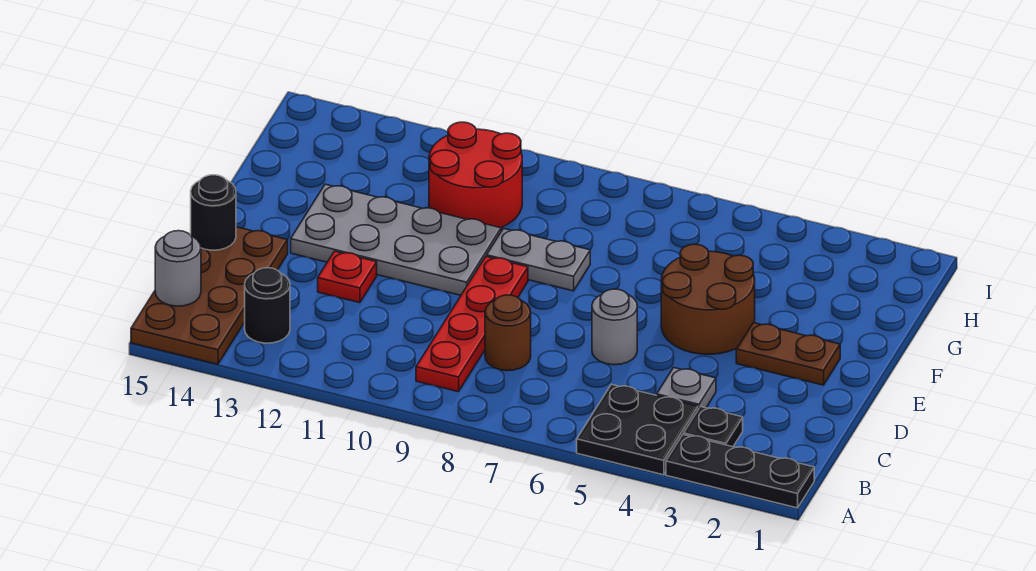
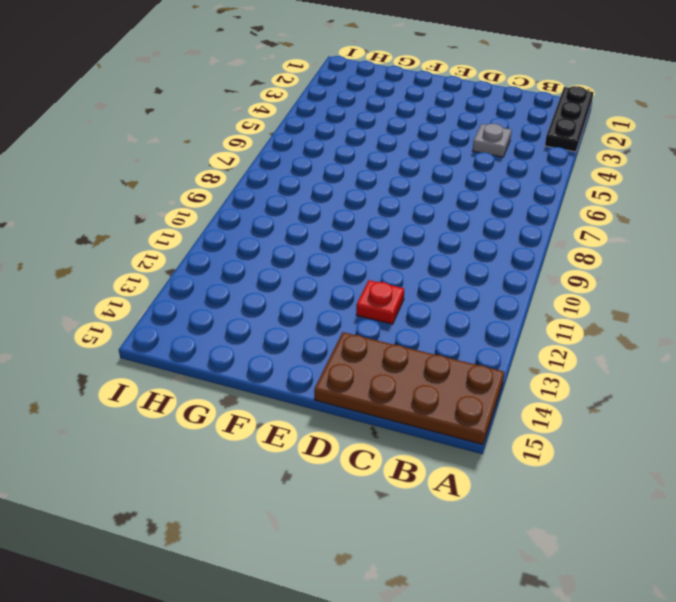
none -> black plate A4:B5 level 1
none -> black plate B3 level 1
none -> red plate B9:E9 level 1

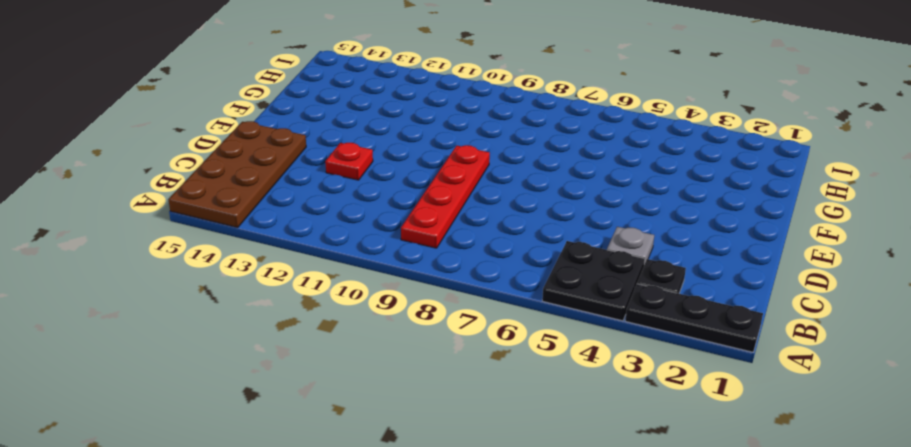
none -> black round brick B13 level 1
none -> brown round brick C8 level 1
none -> grey round brick D6 level 1

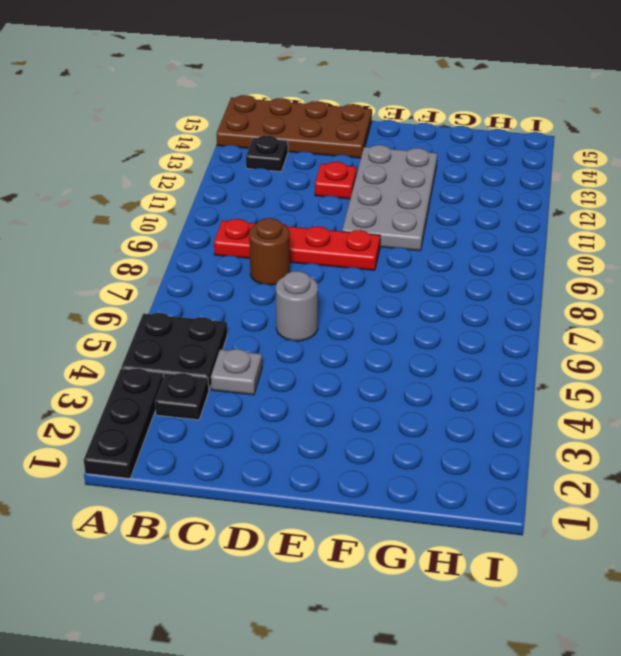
black plate B13 level 1 -> black round brick B13 level 1
none -> brown plate E2:E3 level 1
none -> brown round brick E4:F5 level 1
none -> grey plate F8:F9 level 1

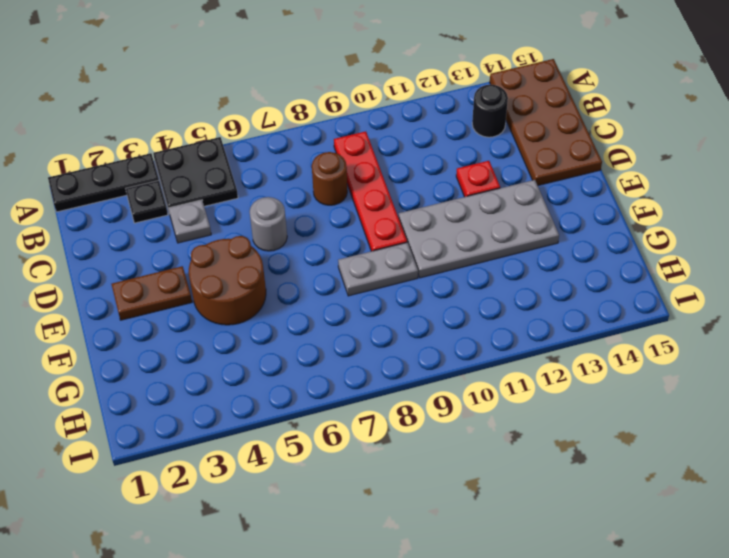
none -> red round brick G10:H11 level 1
none -> grey round brick B15 level 2
none -> black round brick D15 level 2

